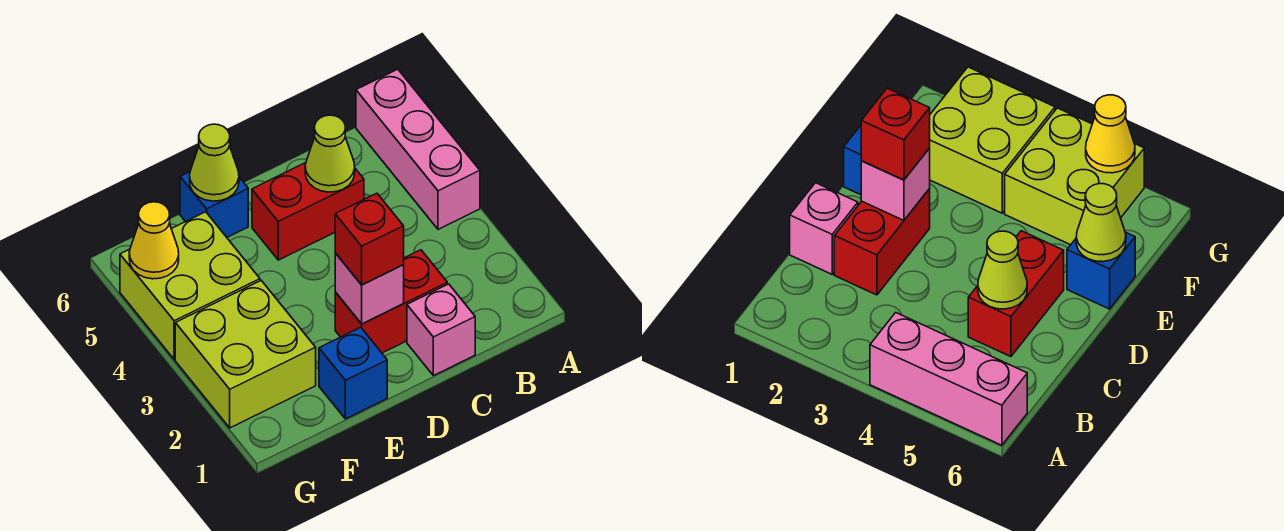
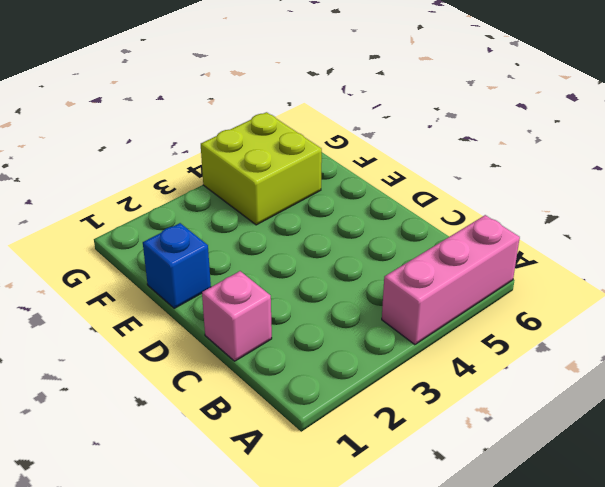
none -> red brick C2:D2 level 1
none -> red brick C5:D5 level 1
none -> blue brick E6 level 1

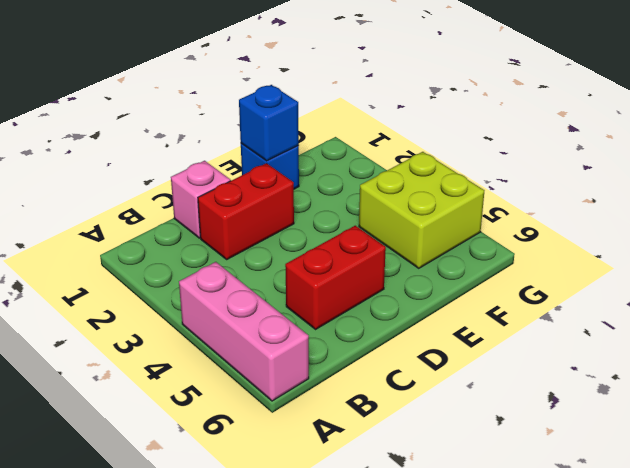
blue brick E1 level 2 -> blue brick E6 level 1
none -> lime brick F2:G3 level 1
none -> lime cone C5 level 2
none -> pink brick D2 level 2

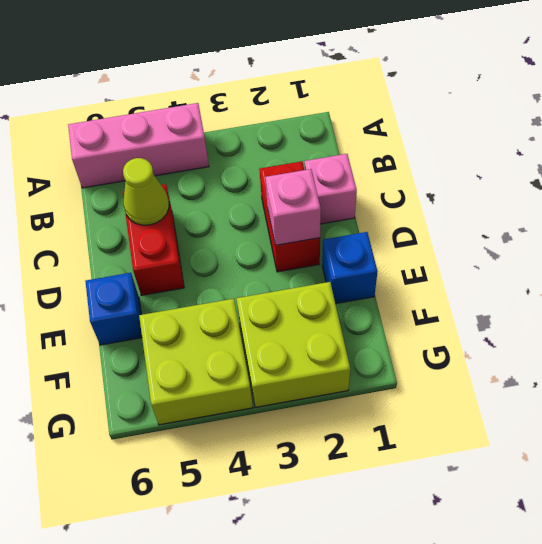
none -> lime cone E6 level 2
none -> yellow cone G5 level 2
none -> red brick D2 level 3

